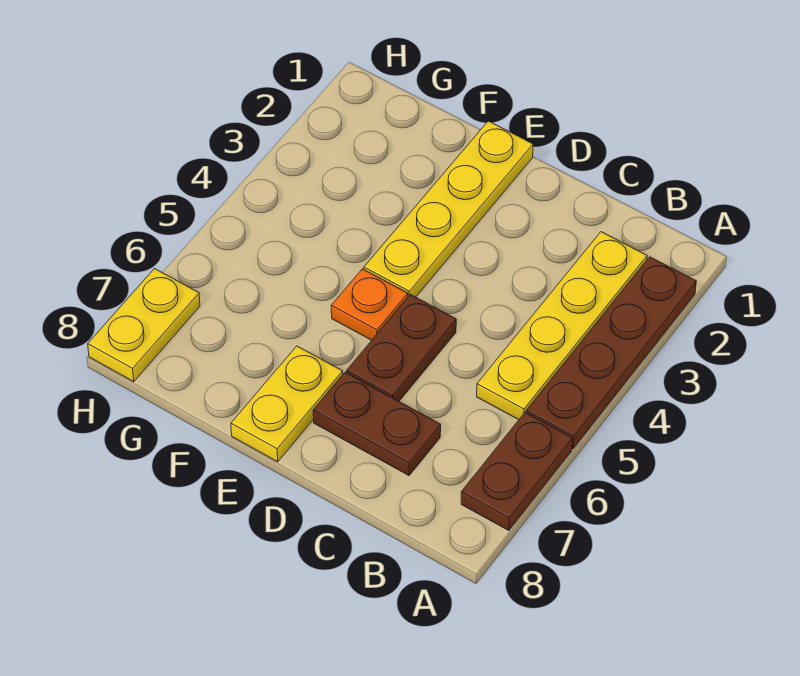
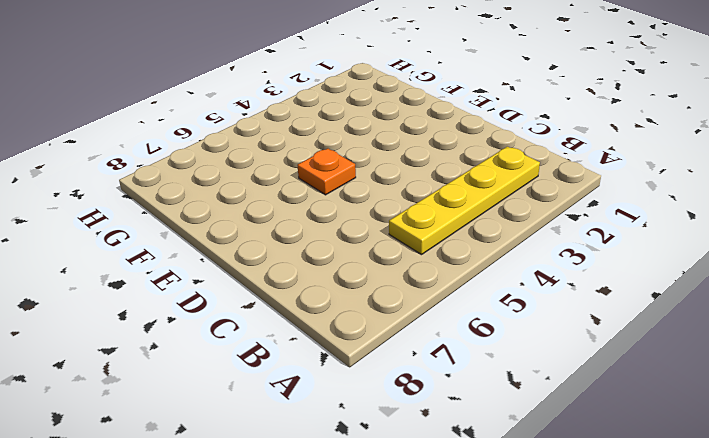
none -> brown plate A2:A5 level 1
none -> brown plate A6:A7 level 1

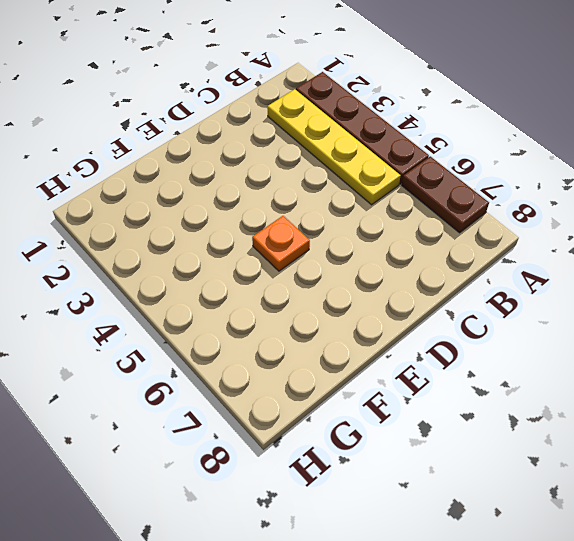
none -> brown plate C7:D7 level 1
none -> brown plate D5:D6 level 1

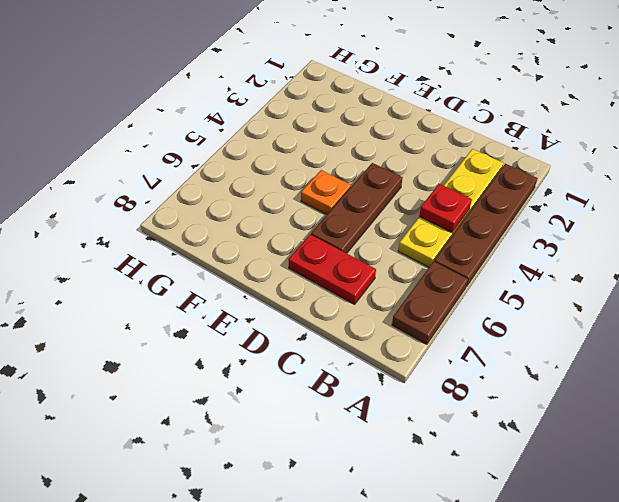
red plate B4 level 2 -> none
red plate C7:D7 level 1 -> brown plate C7:D7 level 1
brown plate D4:D6 level 1 -> brown plate D5:D6 level 1
none -> yellow plate E1:E4 level 1
none -> yellow plate E7:E8 level 1

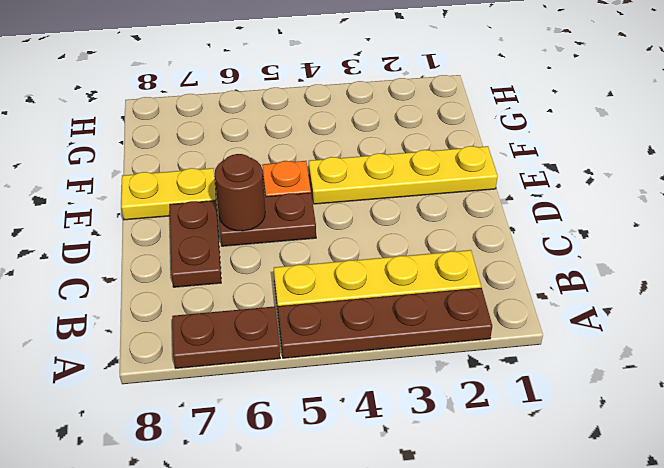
brown round brick D6 level 2 -> none
none -> yellow plate H7:H8 level 1

